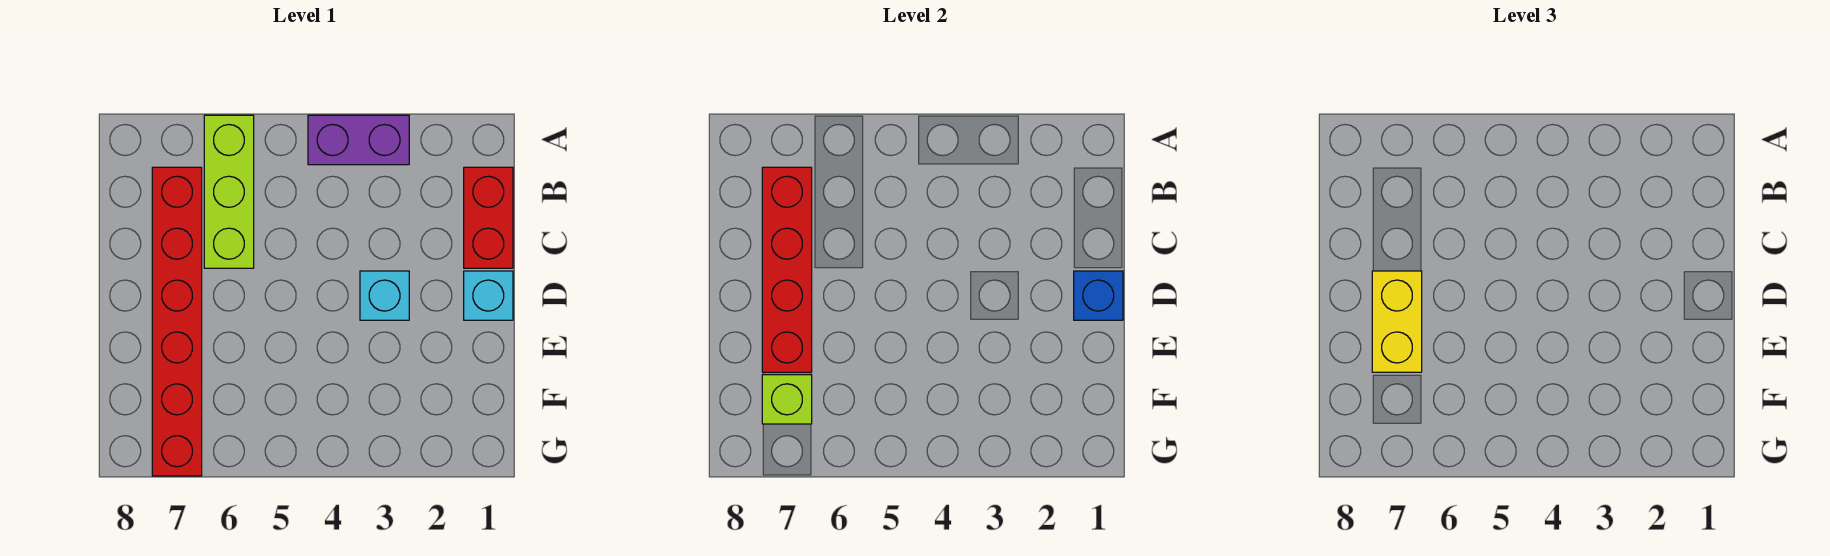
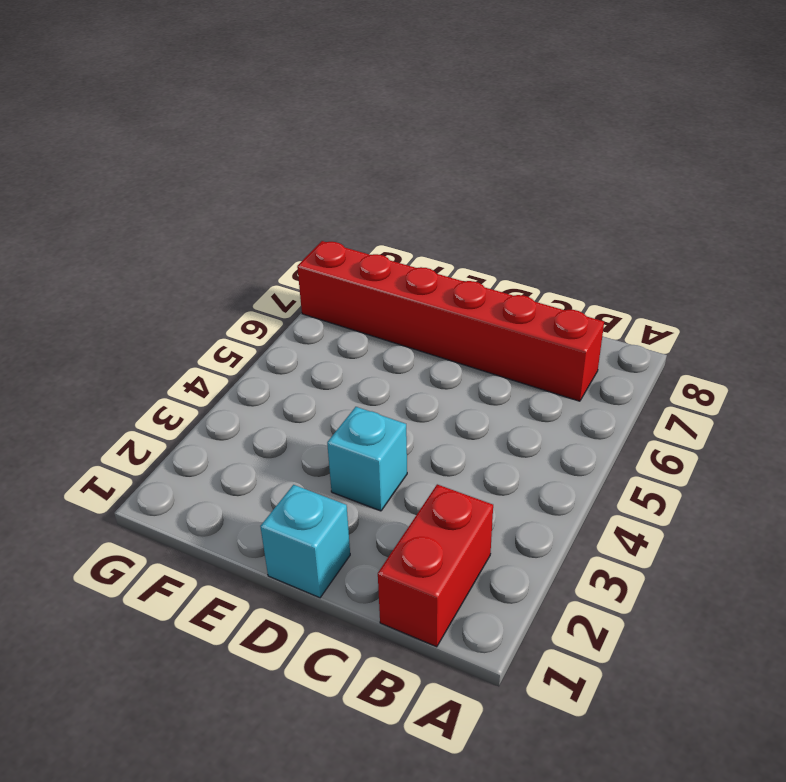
red brick B1:B2 level 1 -> red brick B1:C1 level 1
none -> purple brick A3:A4 level 1
none -> lime brick A6:C6 level 1

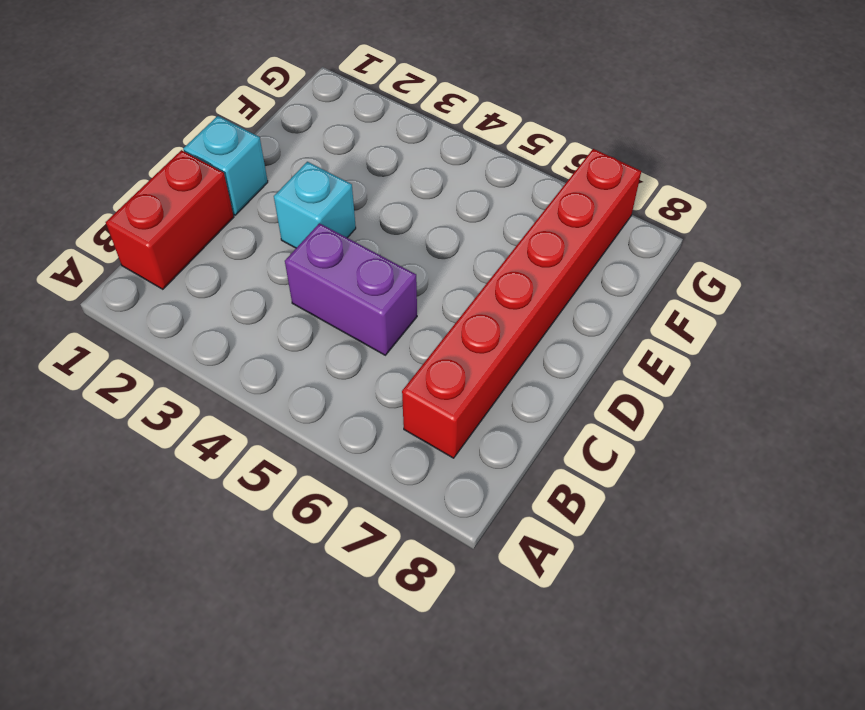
purple brick C4:C5 level 1 -> purple brick A3:A4 level 1
none -> lime brick A6:C6 level 1
none -> red brick B7:E7 level 2

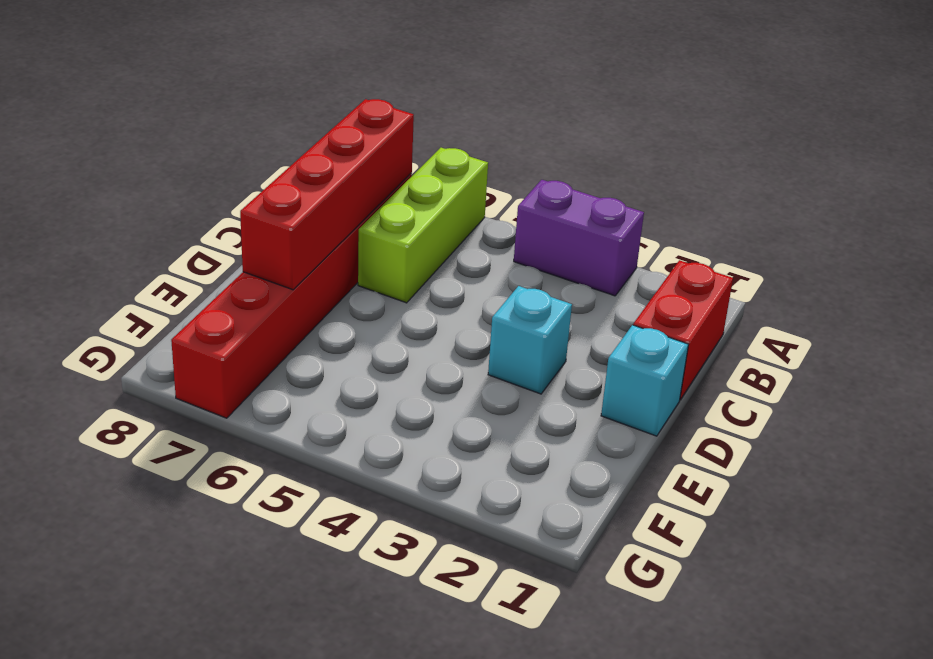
none -> blue brick D1 level 2
none -> lime brick F7 level 2

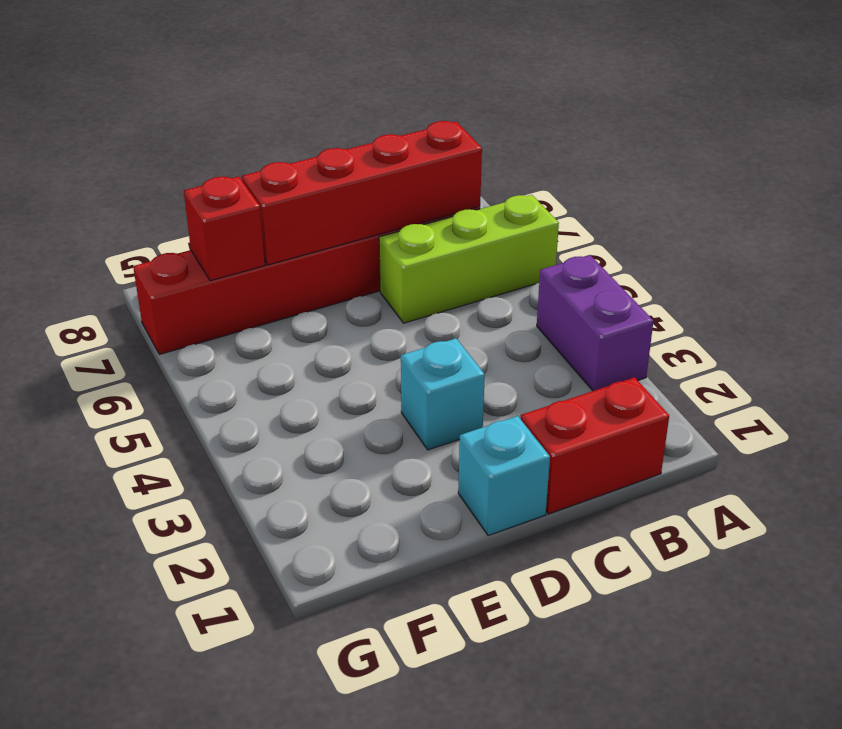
red brick F7 level 2 -> lime brick F7 level 2
none -> blue brick D1 level 2
none -> yellow brick D7:E7 level 3

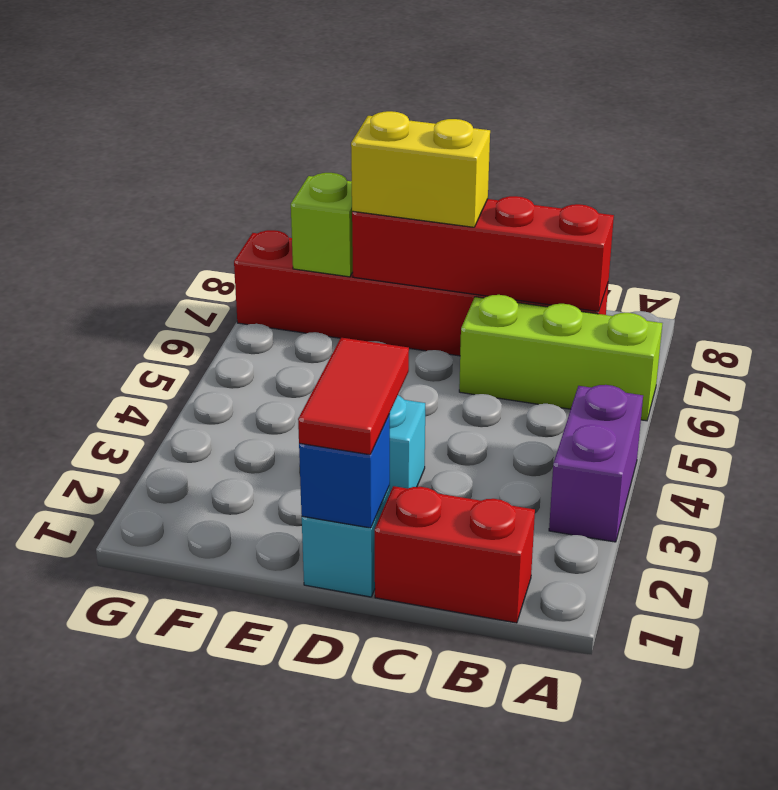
red tile D1:D2 level 3 -> none

